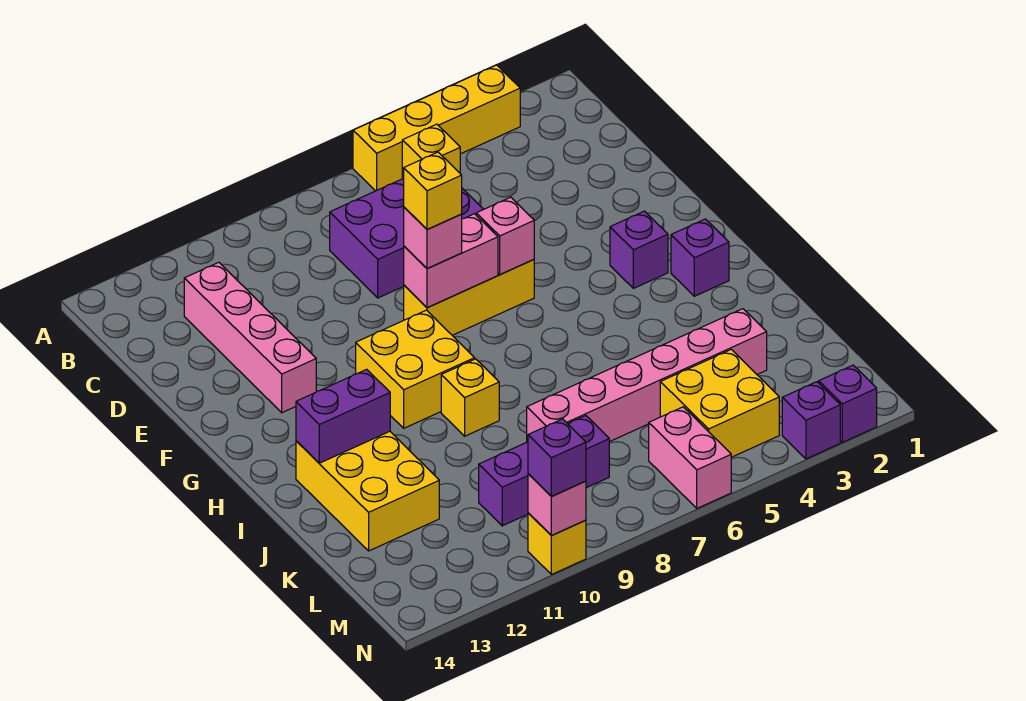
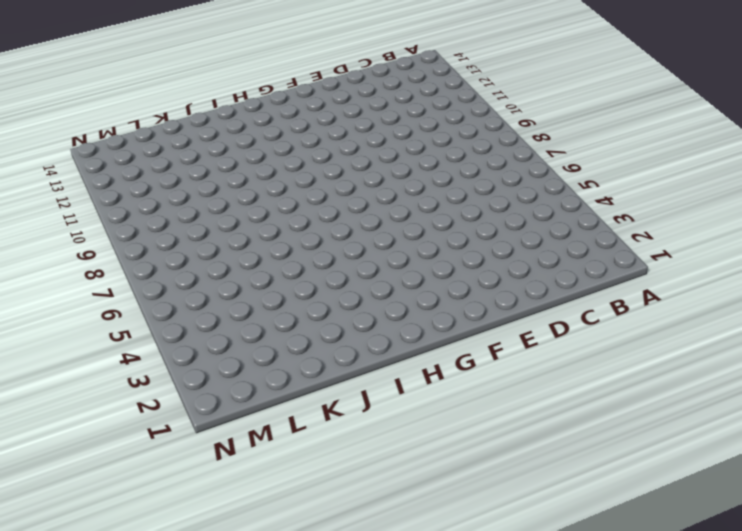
none -> yellow brick A3:A6 level 1
none -> purple brick C6:D8 level 1
none -> pink brick C12:F12 level 1

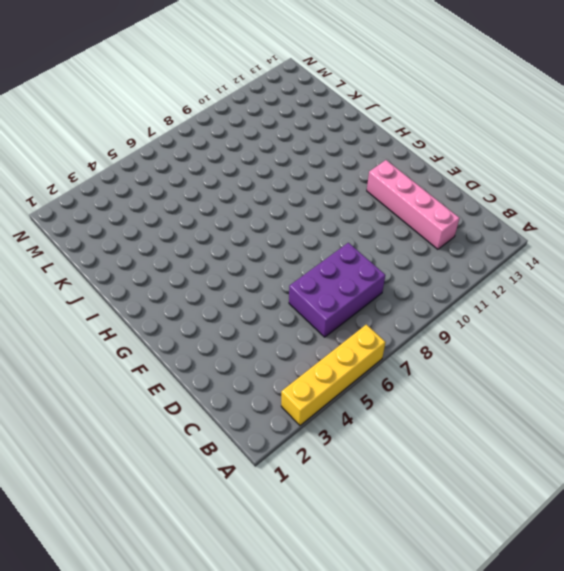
none -> yellow brick F6:F8 level 1
none -> purple brick G3 level 1
none -> yellow brick G9:H10 level 1

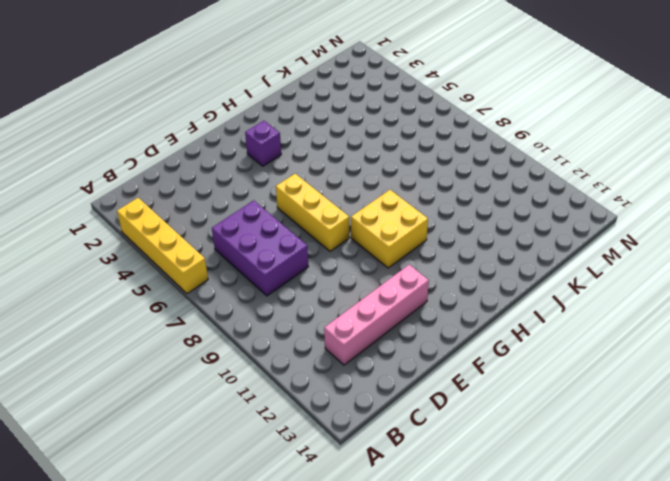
none -> purple brick H2 level 1
none -> yellow brick I9 level 1
none -> yellow brick I12:K13 level 1

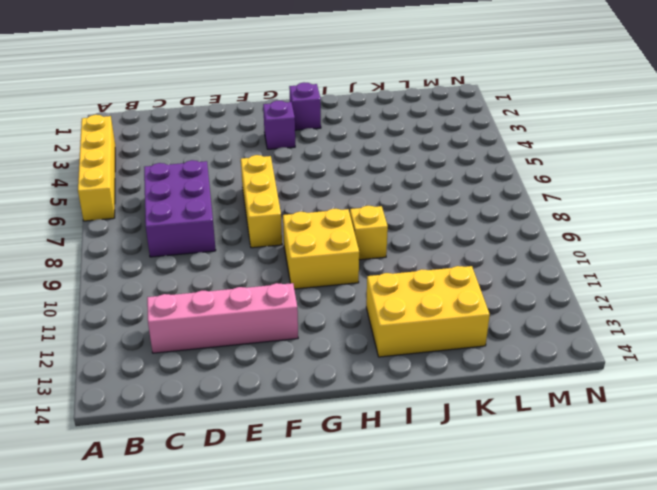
none -> pink brick K3:K8 level 1
none -> yellow brick L4:M5 level 1
none -> purple brick L8:L10 level 1

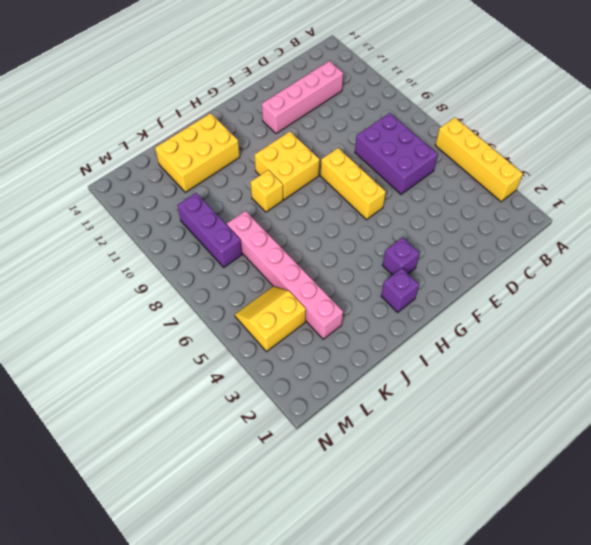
yellow slope L4:M5 level 1 top 4 -> yellow brick L4:M5 level 1
none -> pink brick M6:N6 level 1
none -> purple brick N2 level 1
none -> purple brick N3 level 1

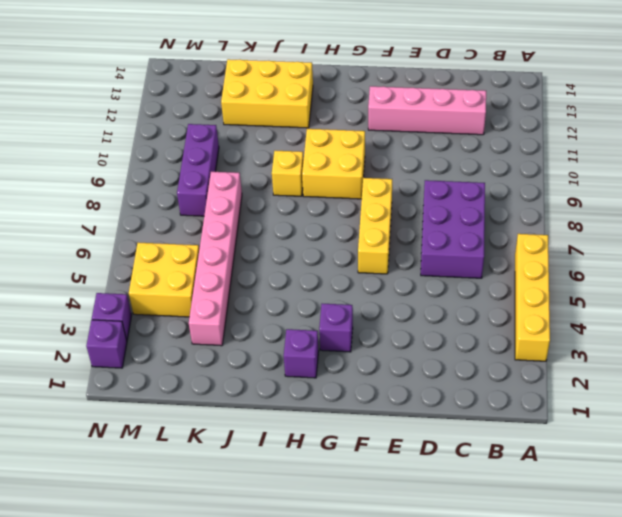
none -> pink brick M6:N6 level 1
none -> yellow brick N10 level 1
none -> yellow brick C6 level 2

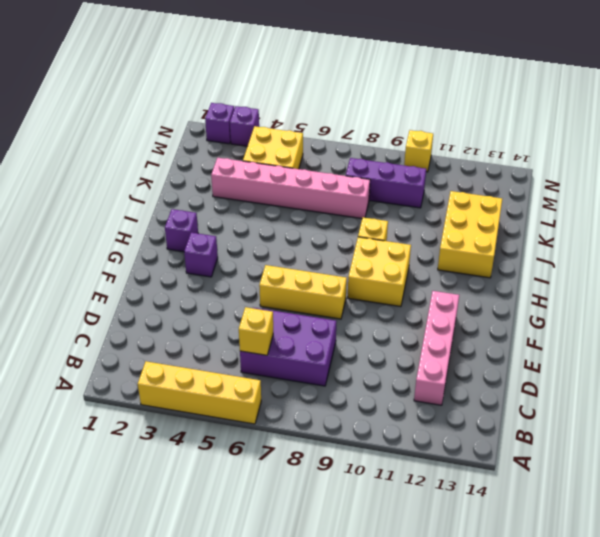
none -> pink brick M6:N6 level 1
none -> pink brick F6 level 2
none -> pink brick F7:F8 level 2

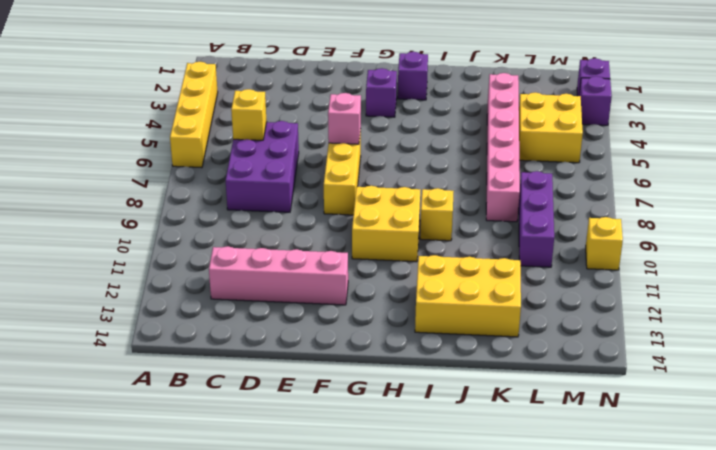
none -> pink brick M6:N6 level 1
none -> pink brick F7:F8 level 2
none -> purple brick I12:I13 level 2

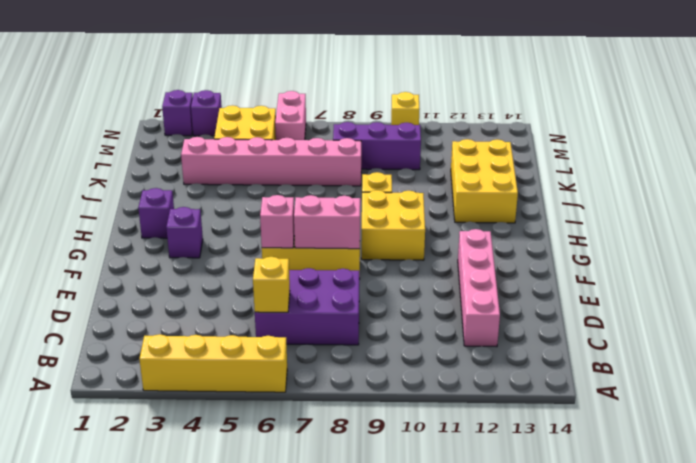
none -> purple brick I12:I13 level 2
none -> pink brick N10 level 2
none -> pink brick F8 level 3

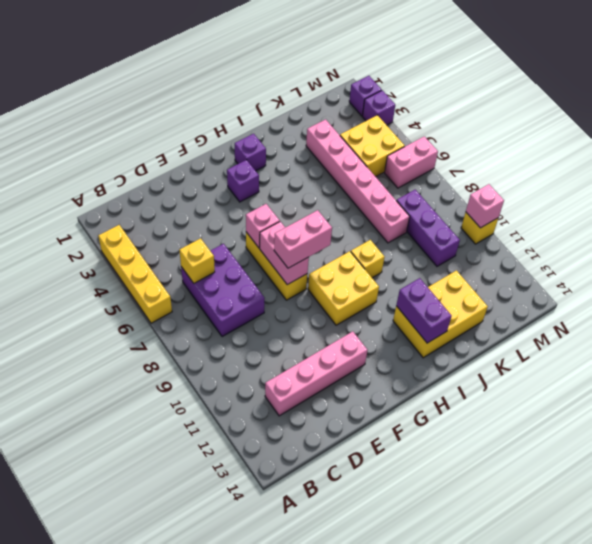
pink brick F8:G8 level 3 -> pink brick F8 level 3
none -> purple brick N10 level 3
none -> yellow brick F8 level 4

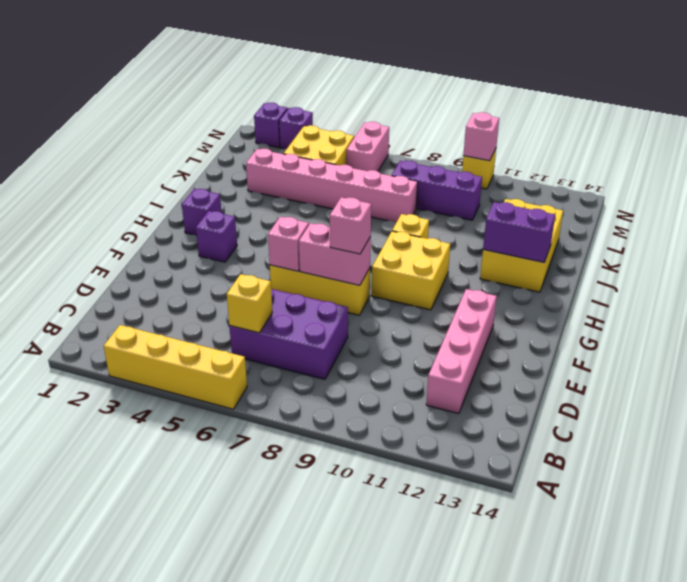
none -> purple brick N10 level 3
none -> yellow brick F8 level 4

